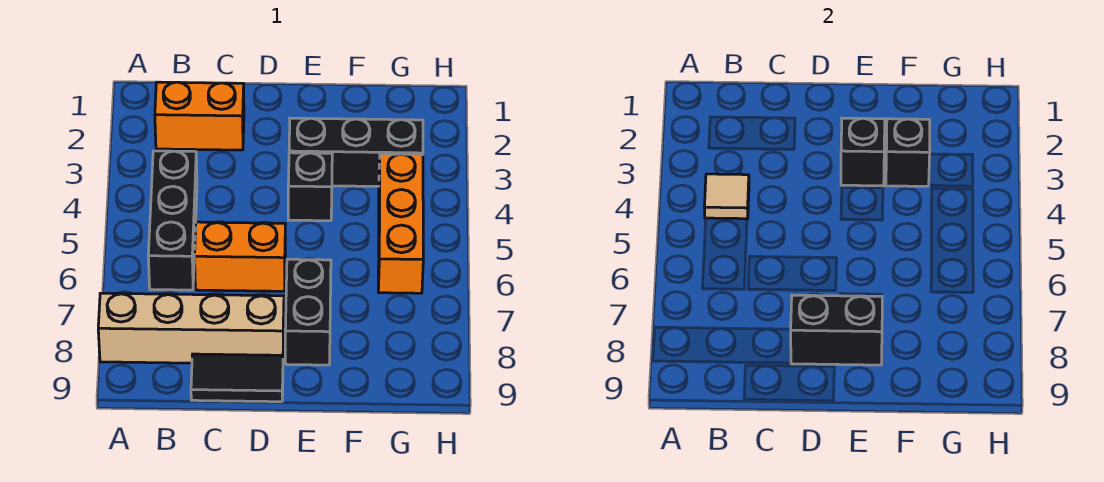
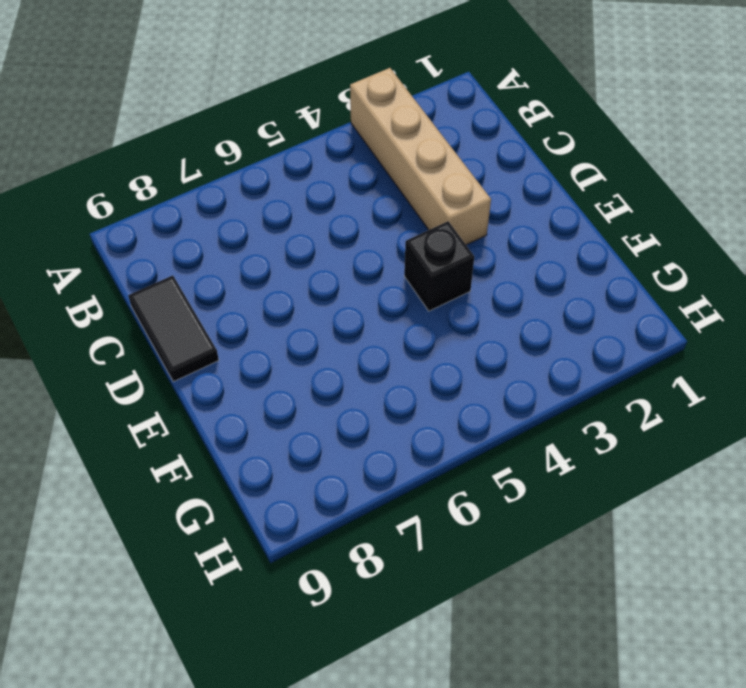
tan brick A3:D3 level 1 -> tan brick A8:D8 level 1
none -> orange brick B2:C2 level 1
none -> black brick B4:B6 level 1
none -> orange brick C6:D6 level 1

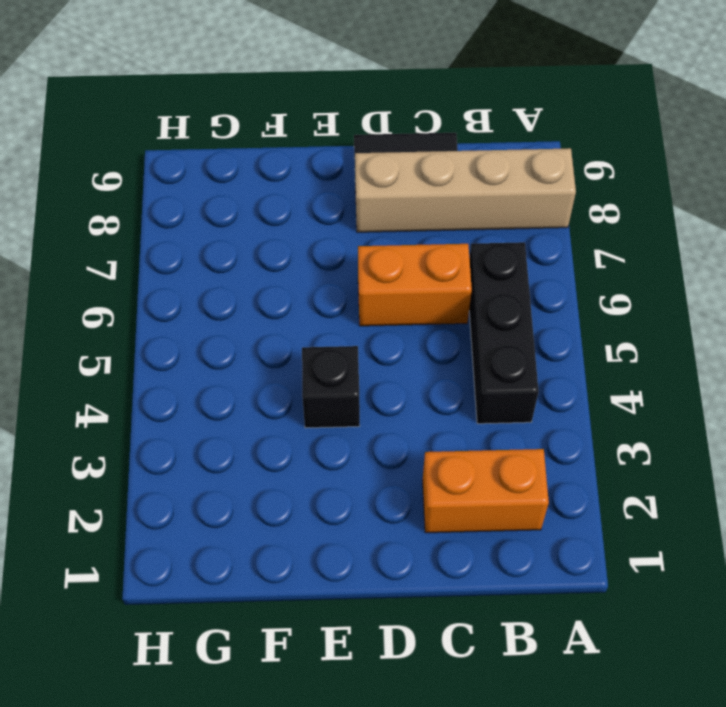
none -> black brick E3:G3 level 1
none -> black brick E7:E8 level 1
none -> orange brick G4:G6 level 1

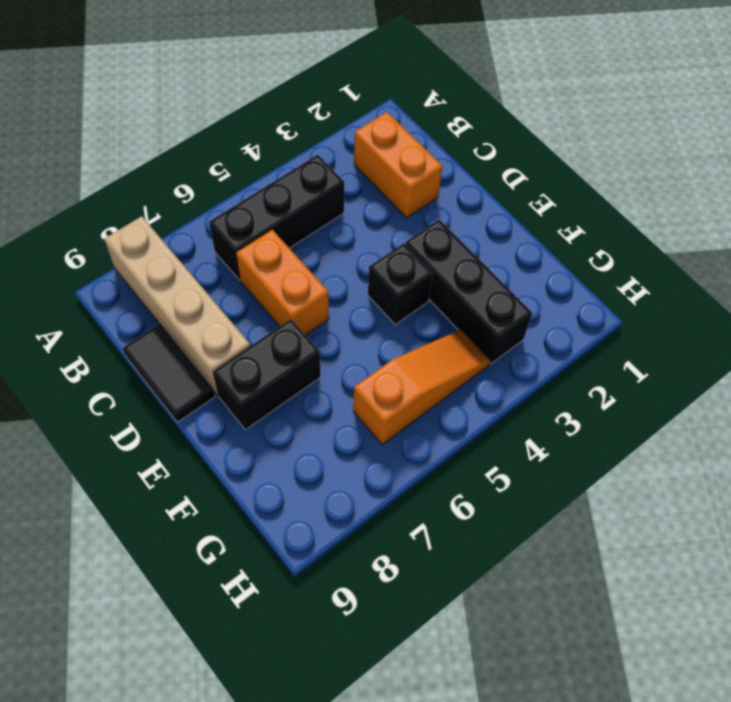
orange slope G4:G6 level 1 top 6 -> orange brick G4:G6 level 1
none -> tan tile B4 level 2
none -> black brick D8:E8 level 2
none -> black brick E3 level 2

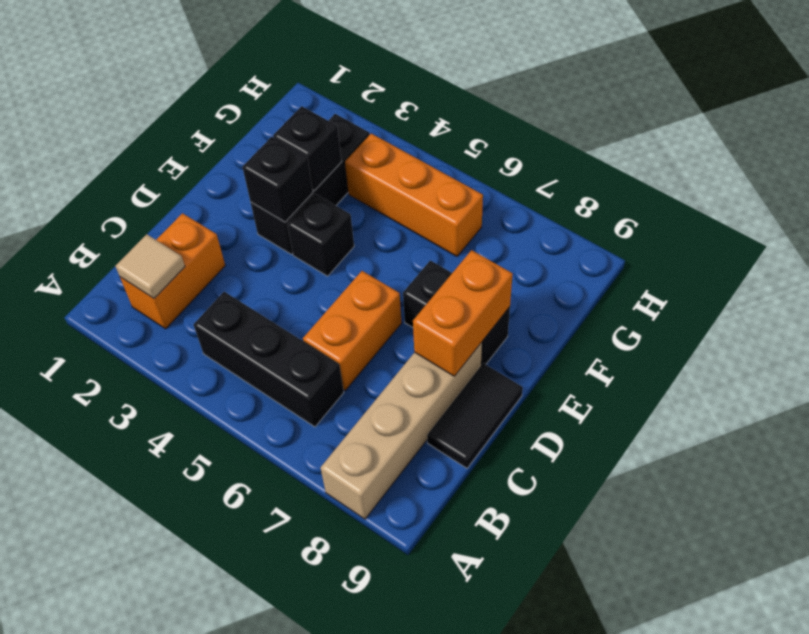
tan tile B2 level 2 -> tan tile B4 level 2
orange brick D8:E8 level 2 -> black brick D8:E8 level 2

